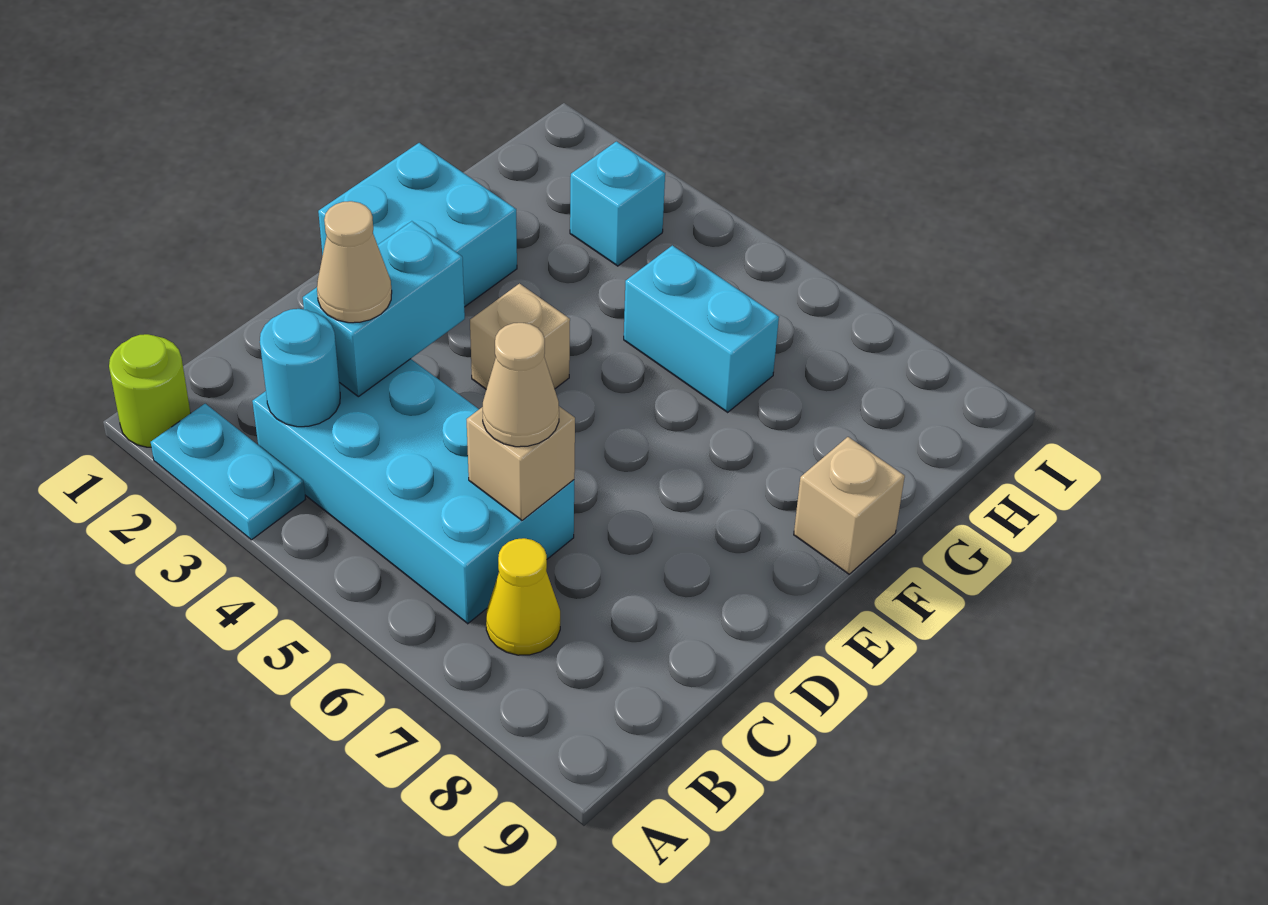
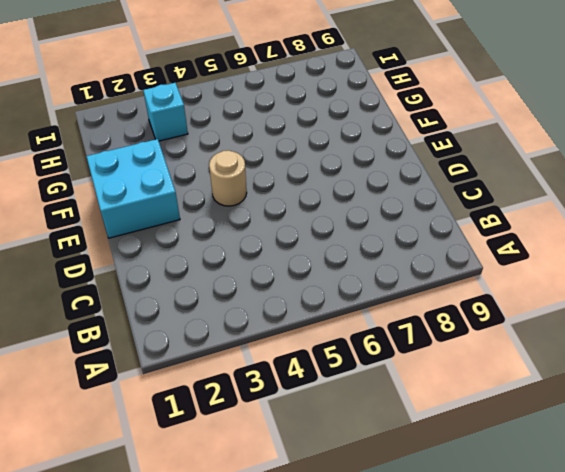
tan round brick E4 level 1 -> tan brick E4 level 1
none -> lime round brick A1 level 1
none -> cyan plate A2:A3 level 1
none -> cyan brick B3:C6 level 1

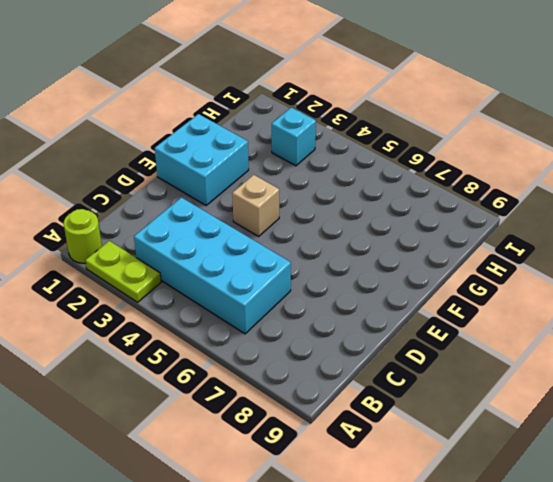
lime plate A2:A3 level 1 -> cyan plate A2:A3 level 1
none -> yellow cone B7 level 1
none -> tan brick F9 level 1
none -> cyan brick G5:G6 level 1

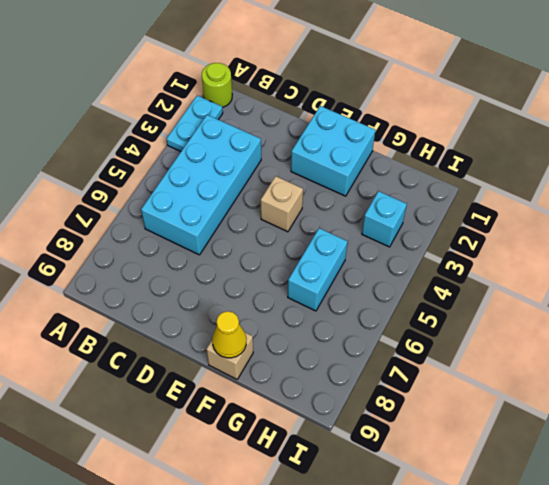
yellow cone F9 level 2 -> yellow cone B7 level 1
none -> cyan round brick B3 level 2
none -> cyan brick C3:D3 level 2
none -> tan brick C6 level 2

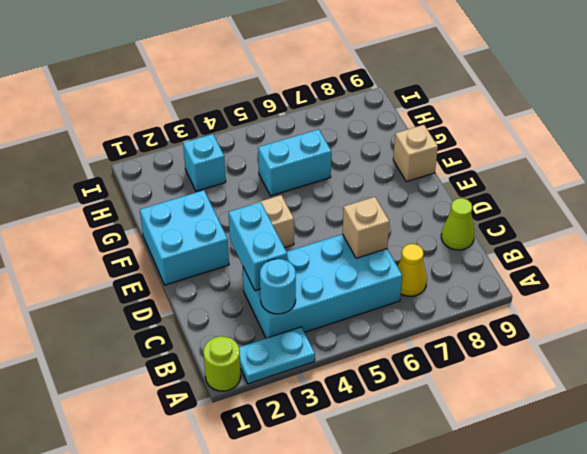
lime cone C9 level 1 -> none
none -> tan cone C3 level 3
none -> tan cone C6 level 3

